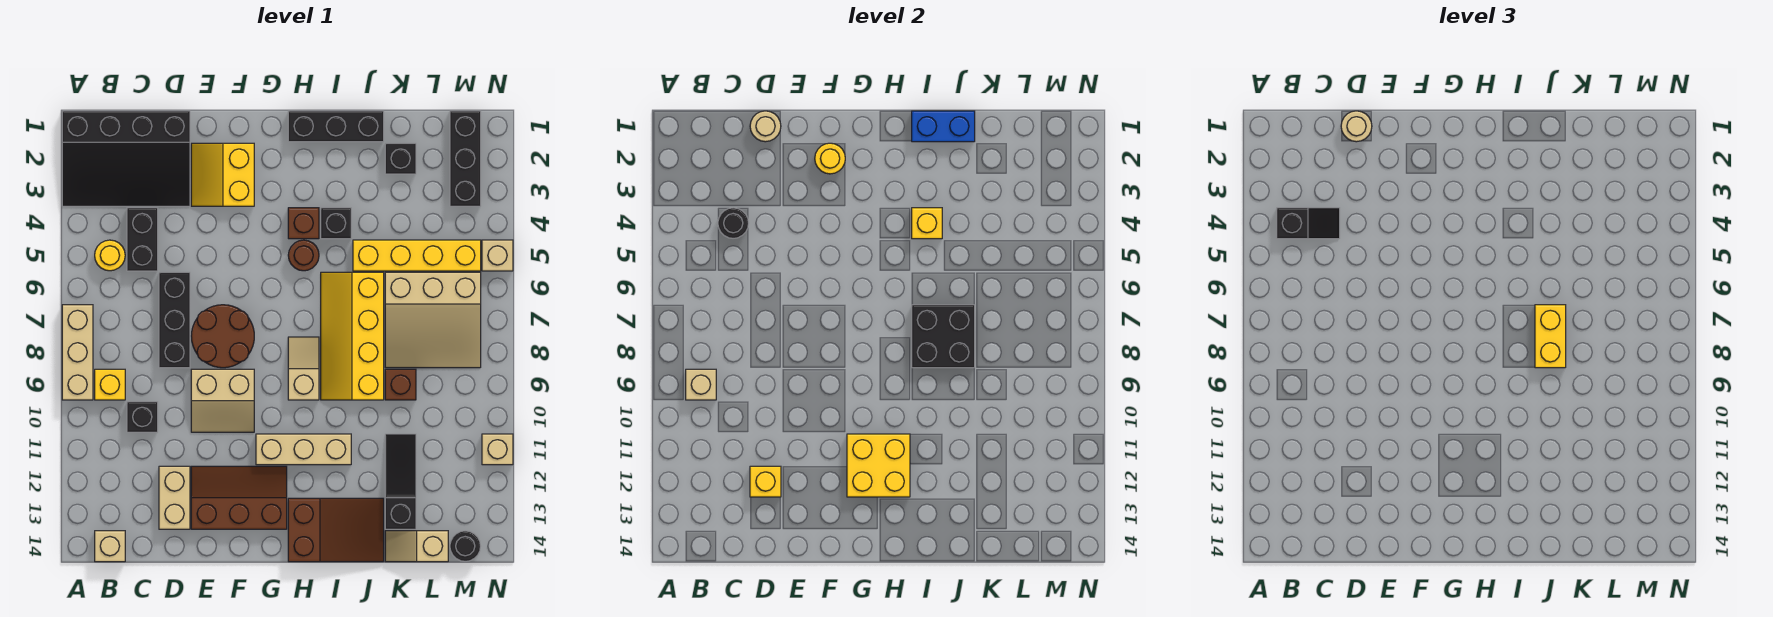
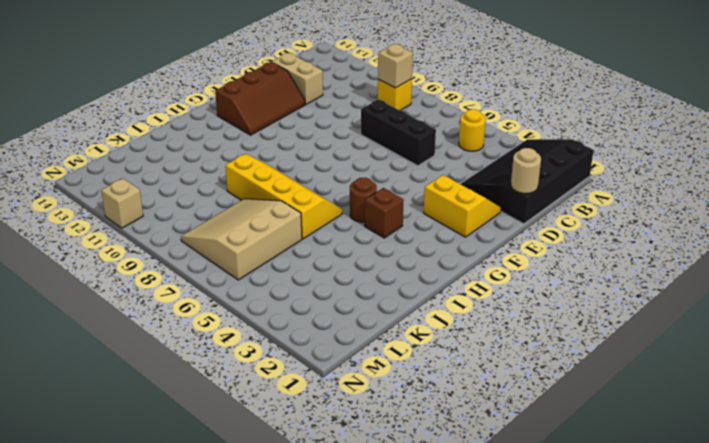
none -> tan brick A7:A9 level 1
none -> tan brick B14 level 1
none -> black brick C4:C5 level 1
none -> black brick C10 level 1

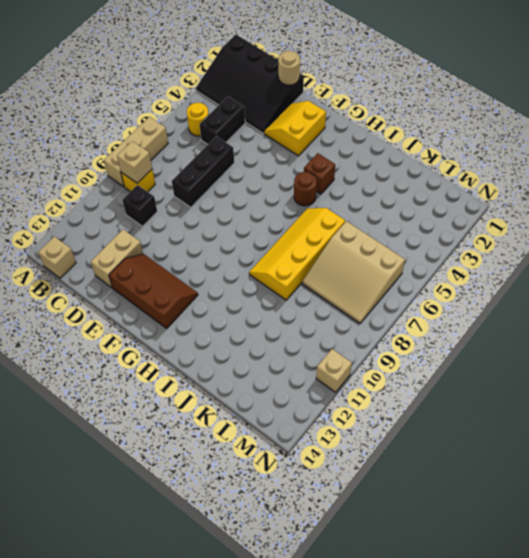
none -> brown round brick E7:F8 level 1
none -> tan slope E9:F10 level 1 top 9
none -> tan brick G11:I11 level 1
none -> black brick H1:J1 level 1

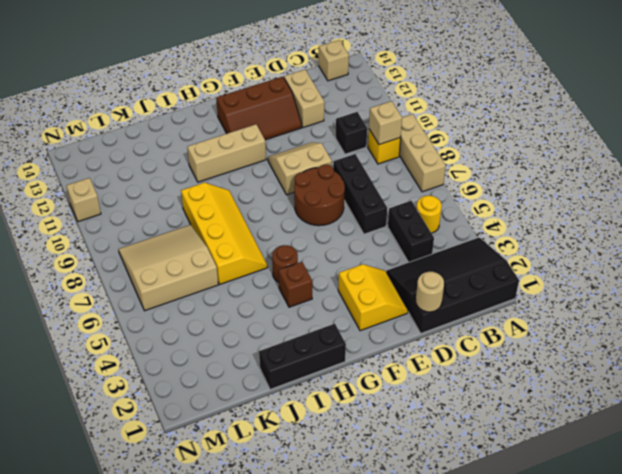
none -> tan slope H8:H9 level 1 top 9
none -> brown slope H13:J14 level 1 top H
none -> black brick I4 level 1
none -> yellow brick J5:M5 level 1

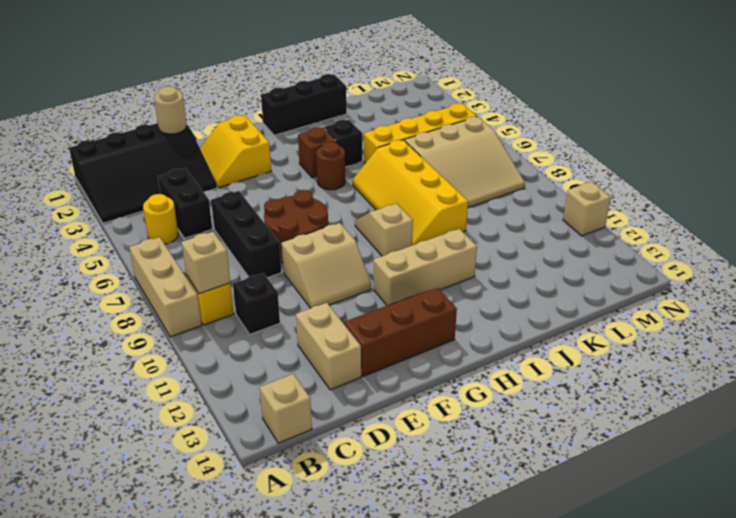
none -> brown slope H13:J14 level 1 top H
none -> black brick K2 level 1
none -> brown brick K9 level 1
none -> black slope K11:K13 level 1 top 13

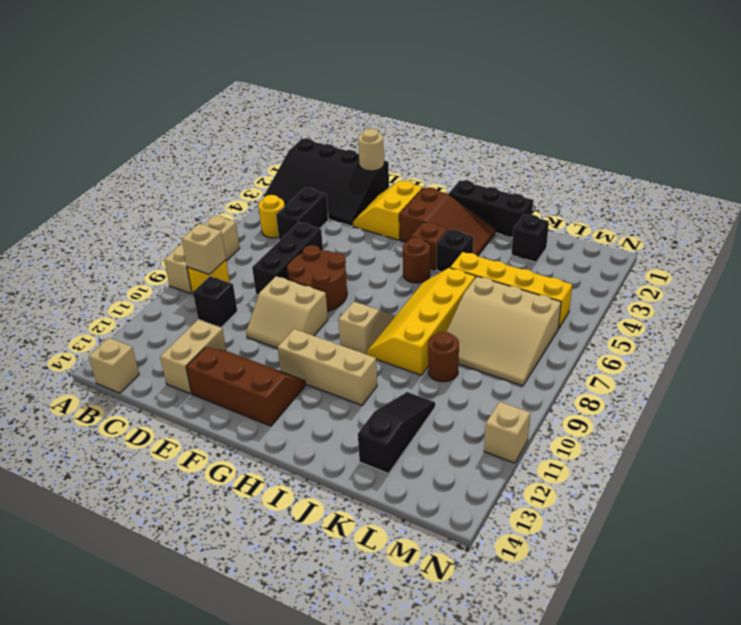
brown slope G2:I3 level 1 top G -> brown slope H13:J14 level 1 top H
brown round brick K9 level 1 -> brown brick K9 level 1
none -> tan slope K14:L14 level 1 top L
none -> black brick M1:M3 level 1
none -> black round brick M14 level 1
none -> tan brick N5 level 1

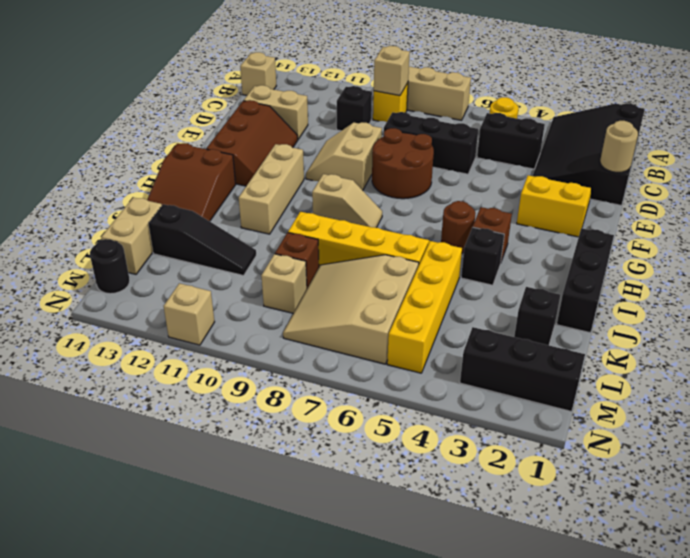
tan brick K14:L14 level 1 -> tan slope K14:L14 level 1 top L
tan brick L9 level 1 -> tan brick N5 level 1
none -> black round brick C4 level 2
none -> yellow brick D12 level 2
none -> yellow round brick F2 level 2
none -> yellow brick G11:H12 level 2

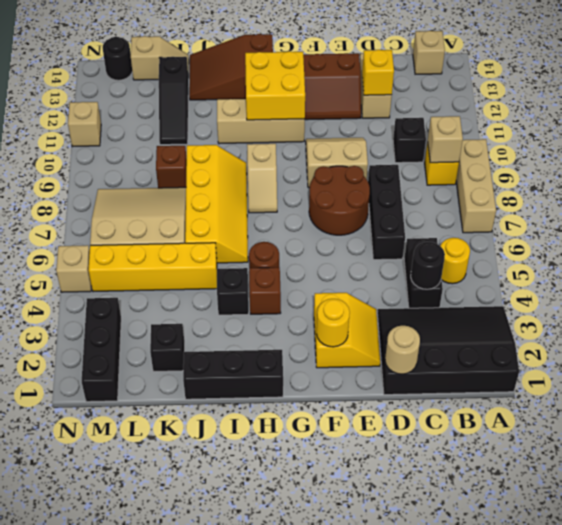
none -> blue brick I1:J1 level 2
none -> yellow brick I4 level 2
none -> black brick I7:J8 level 2
none -> black slope B4:C4 level 3 top B

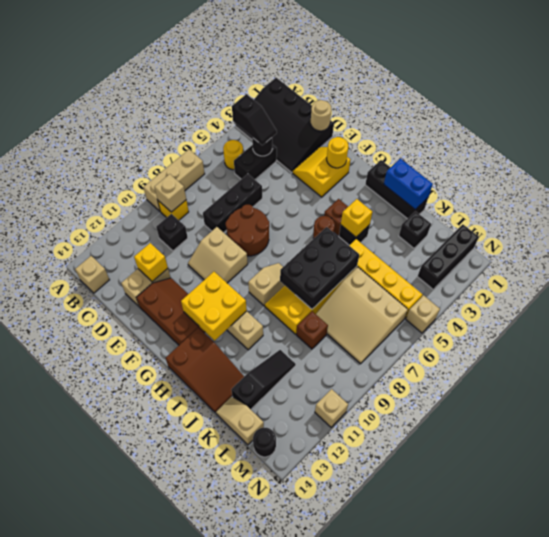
black brick I6:J8 level 2 -> black brick I7:J8 level 2
none -> tan round brick D1 level 3
none -> yellow brick J7:J8 level 3

